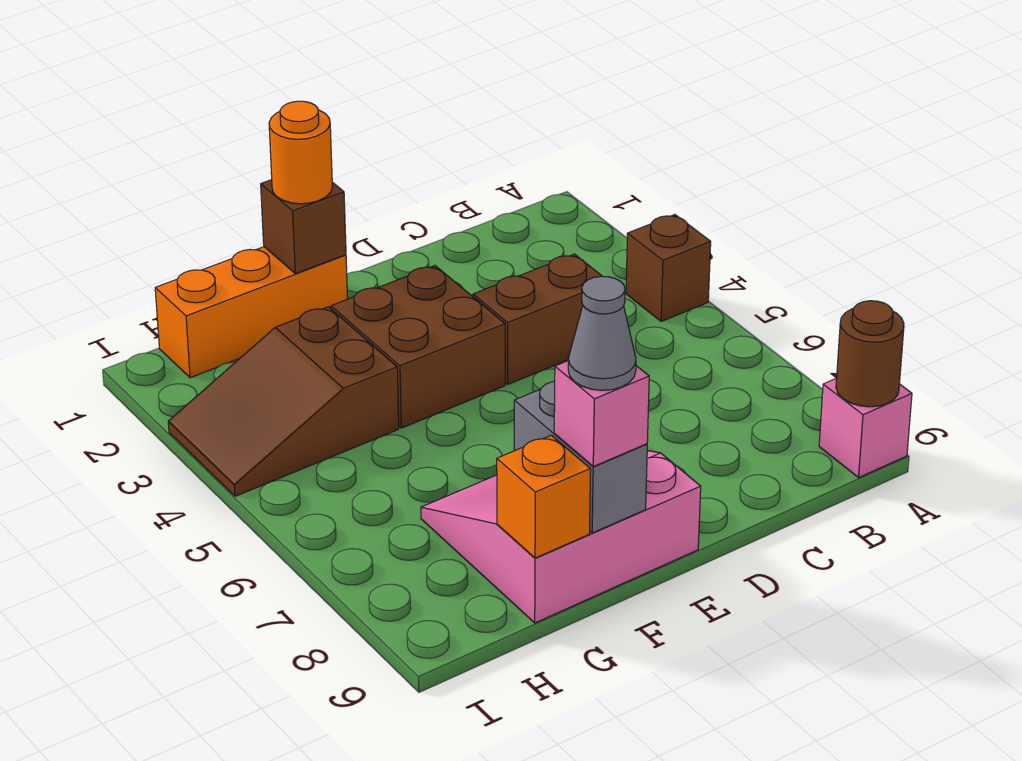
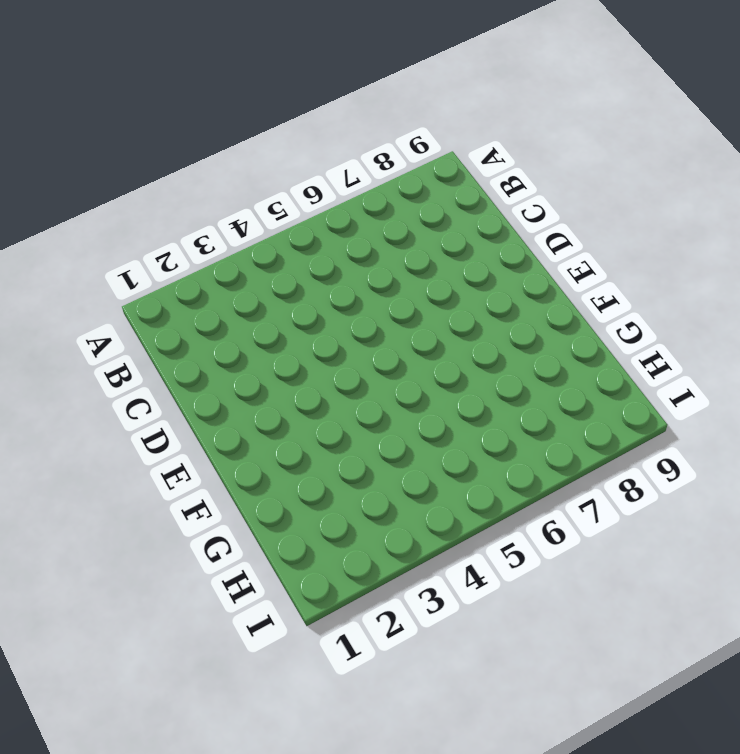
none -> brown brick A4 level 1
none -> pink brick A9 level 1
none -> brown brick C4:D4 level 1

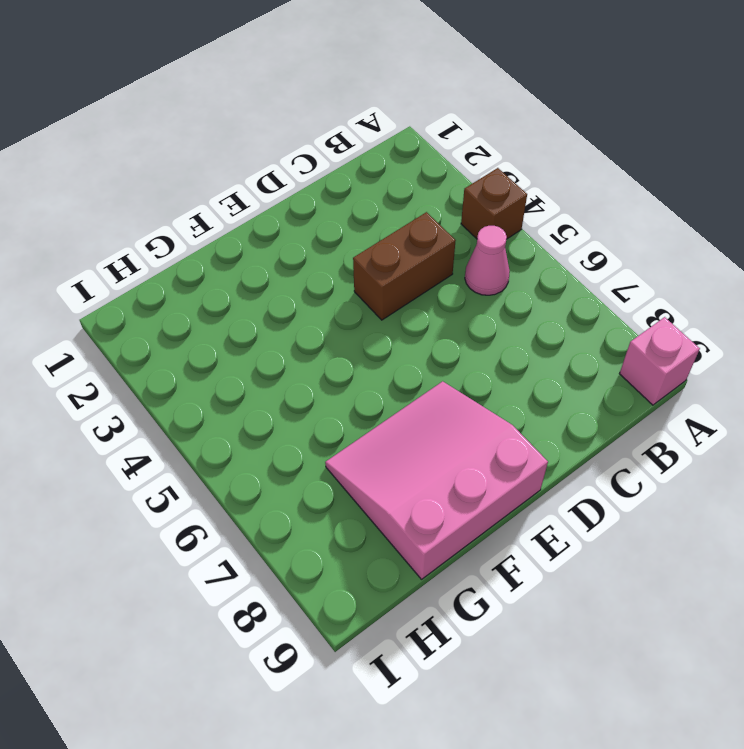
pink cone B5 level 1 -> none
none -> brown brick E3:F4 level 1
none -> orange brick F1:H1 level 1
none -> brown slope G3:I4 level 1 top G

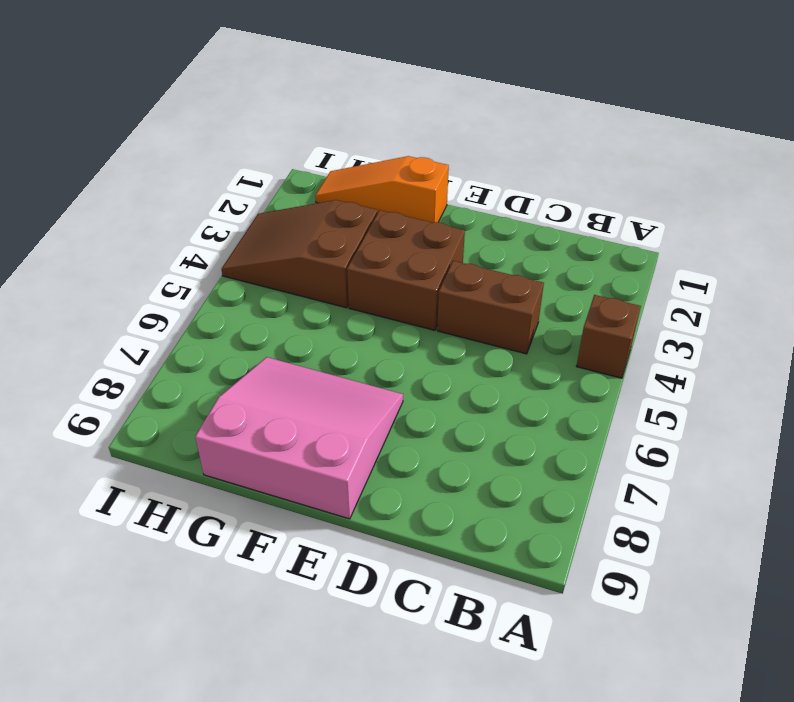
orange slope F1:H1 level 1 top F -> orange brick F1:H1 level 1
none -> pink brick A9 level 1
none -> brown round brick A9 level 2
none -> brown brick F1 level 2

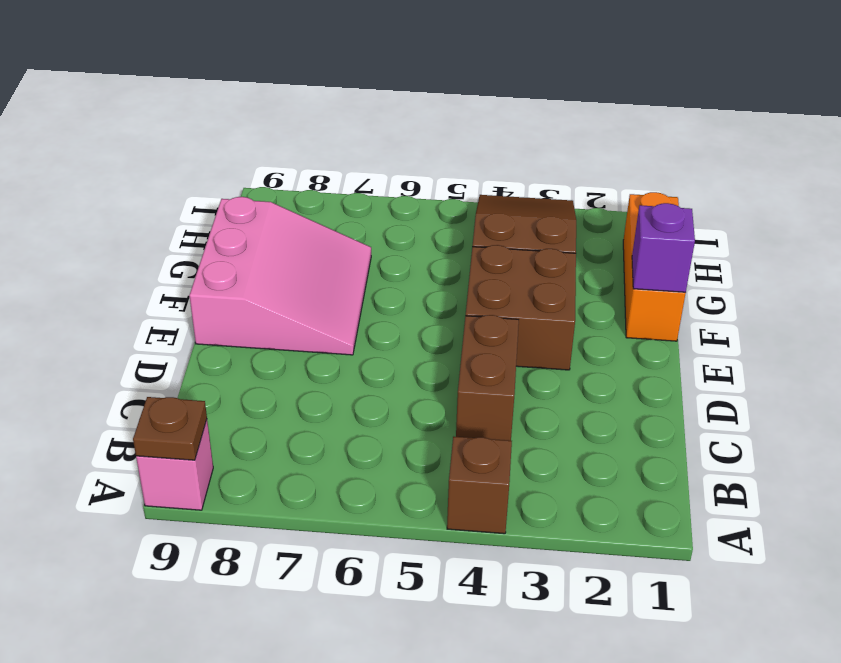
brown plate A9 level 2 -> brown round brick A9 level 2
purple brick F1 level 2 -> brown brick F1 level 2
none -> grey brick F8:F9 level 2
none -> orange brick G9 level 2
none -> orange round brick F1 level 3

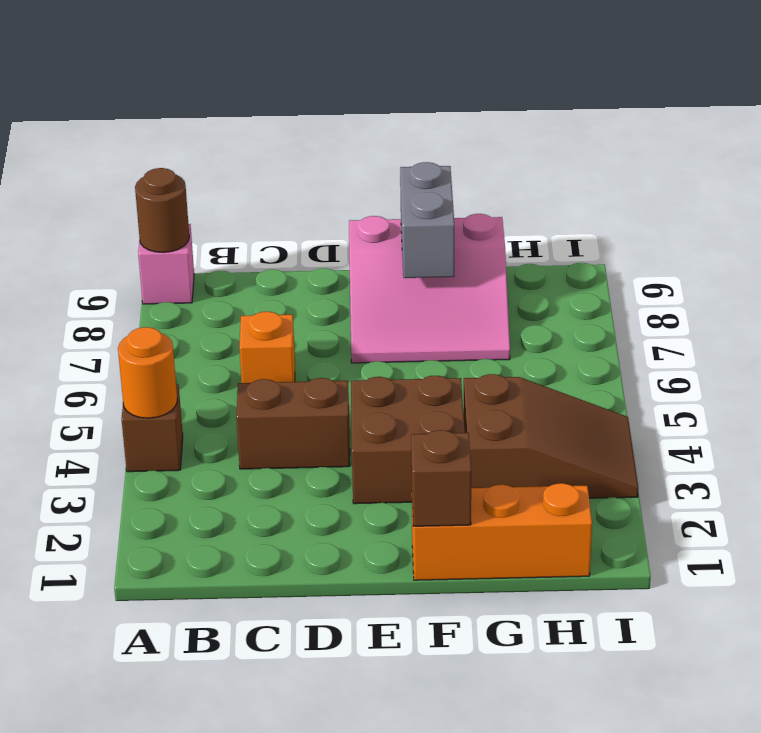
orange round brick A4 level 2 -> orange round brick F1 level 3
orange brick C6 level 1 -> orange brick G9 level 2
none -> pink brick F9 level 3
none -> grey cone F9 level 4

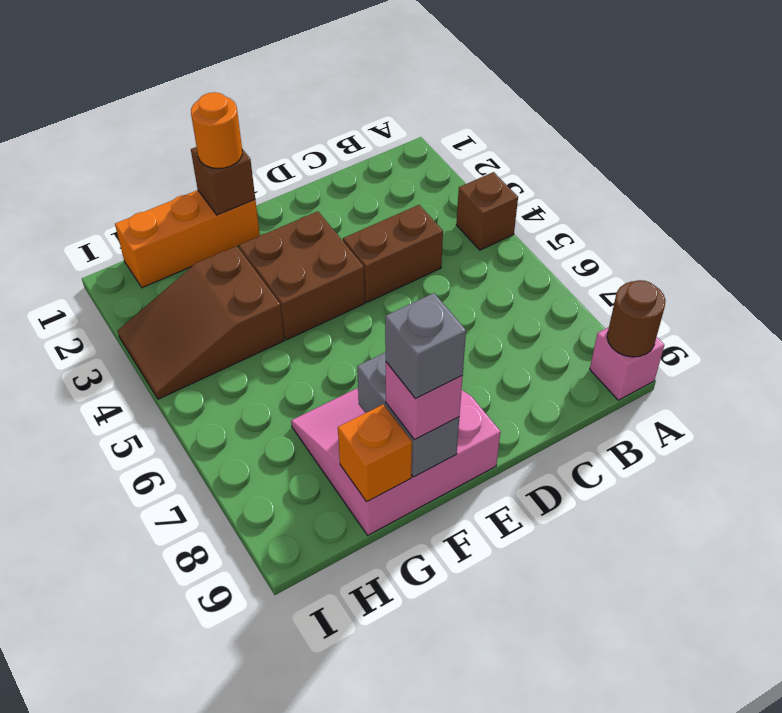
grey brick F9 level 4 -> grey cone F9 level 4

